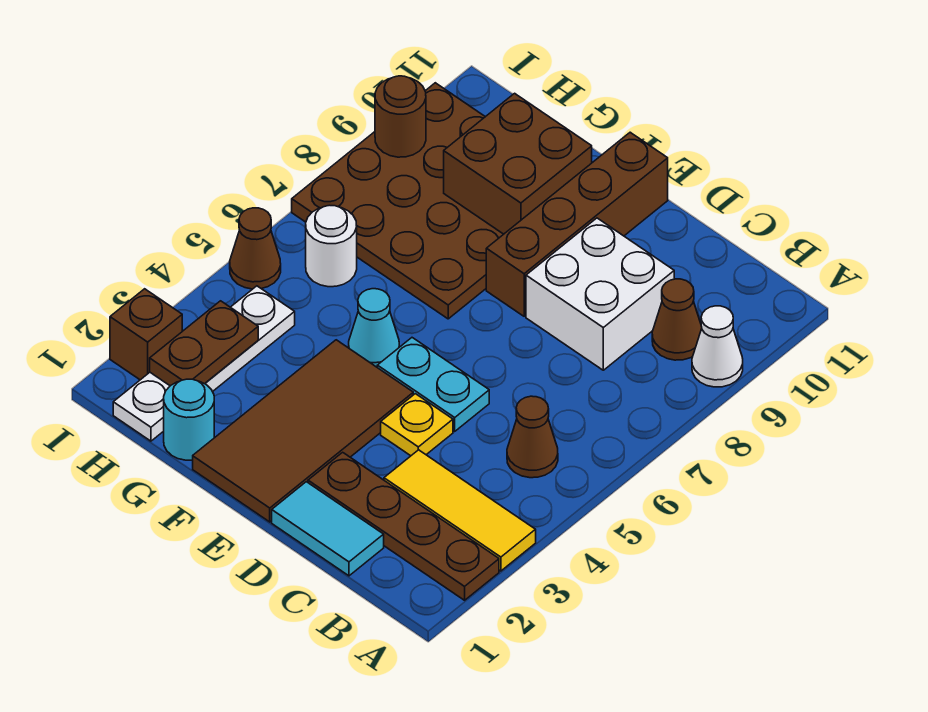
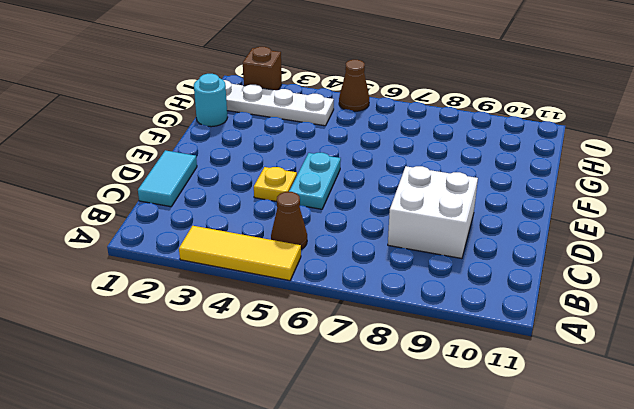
yellow tile A3:A5 level 1 -> yellow tile A3:C3 level 1
none -> brown plate A2:D2 level 1
none -> white cone A9 level 1
none -> brown cone B9 level 1

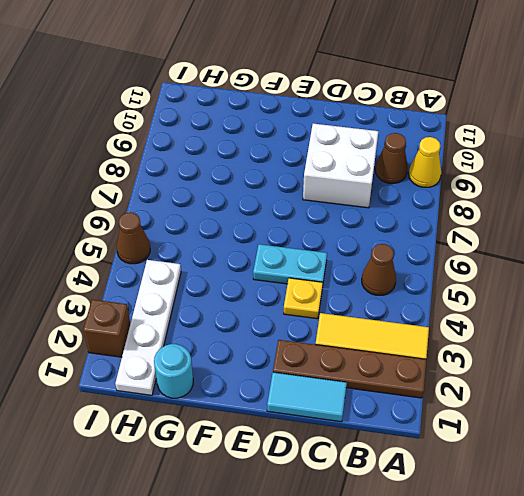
yellow cone A9 level 1 -> white cone A9 level 1
none -> brown tile E1:F4 level 1
none -> brown brick E8:E11 level 1
none -> cyan cone F5 level 1

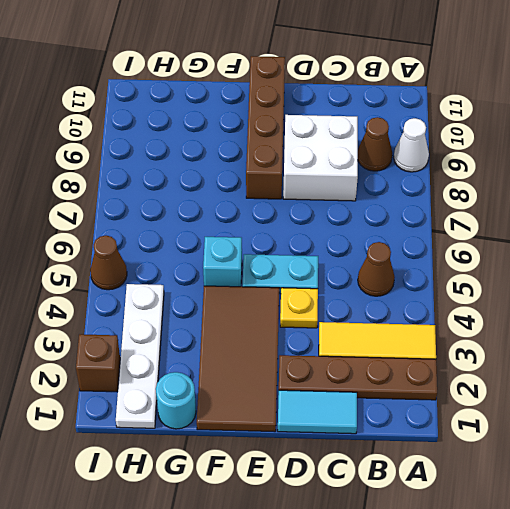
cyan brick F5 level 1 -> cyan cone F5 level 1
none -> brown plate F7:I10 level 1
none -> white round brick H6 level 1
none -> brown brick F9:G10 level 2

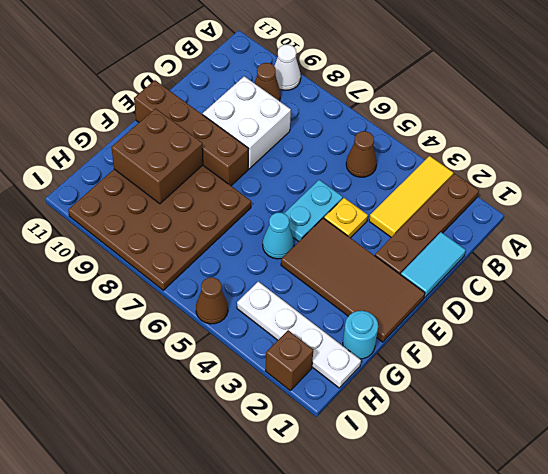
none -> white round brick H6 level 1
none -> brown plate H2:H3 level 2
none -> brown round brick I9 level 2

